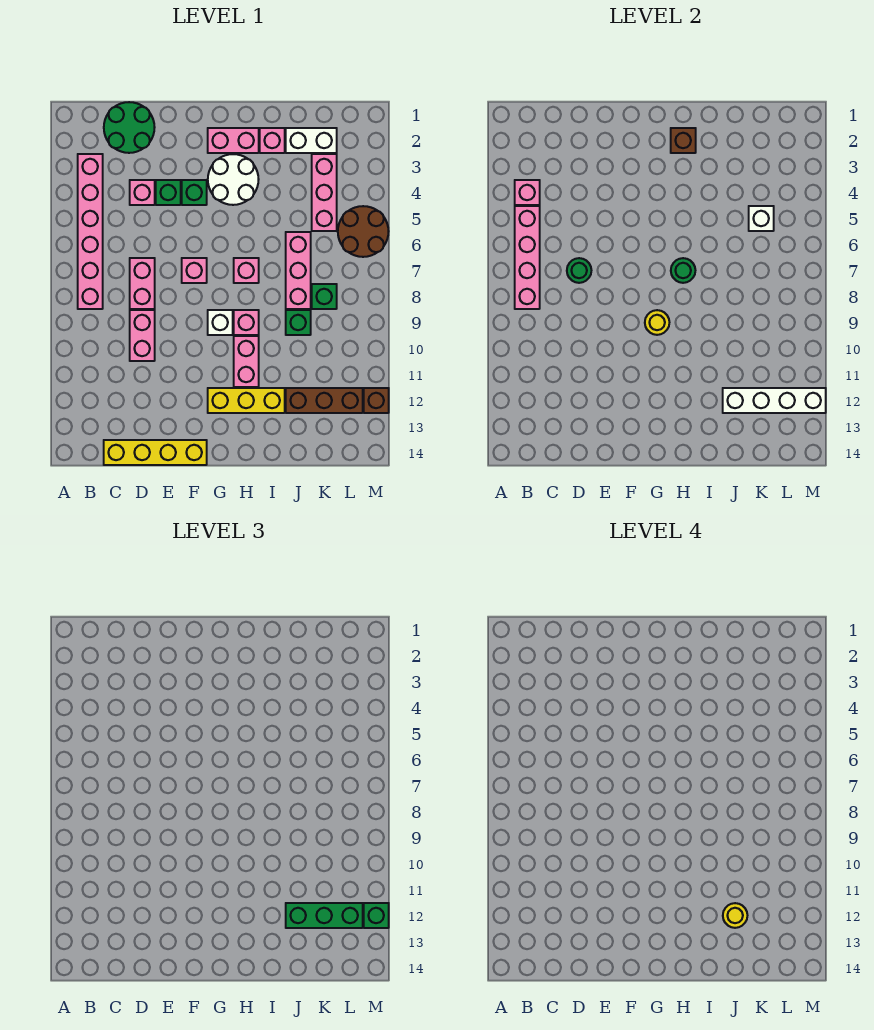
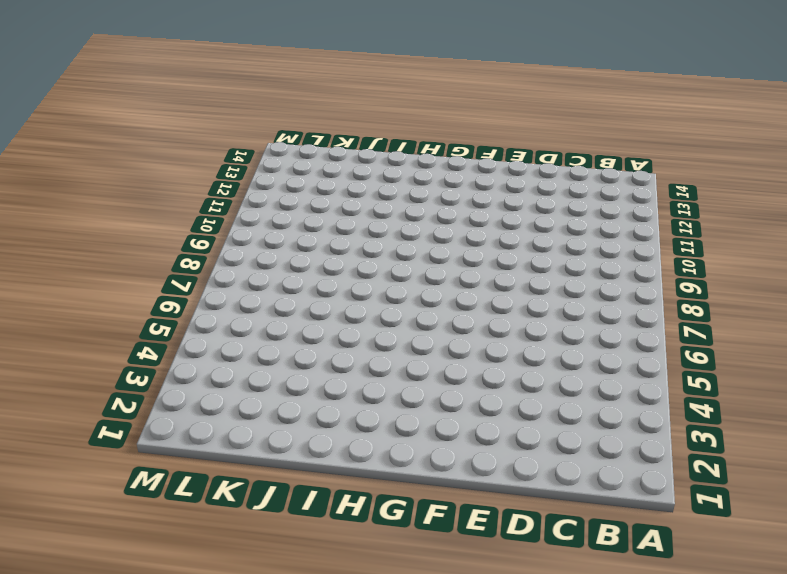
none -> pink brick B3:B8 level 1
none -> green round brick C1:D2 level 1
none -> yellow brick C14:F14 level 1
none -> pink brick D4 level 1

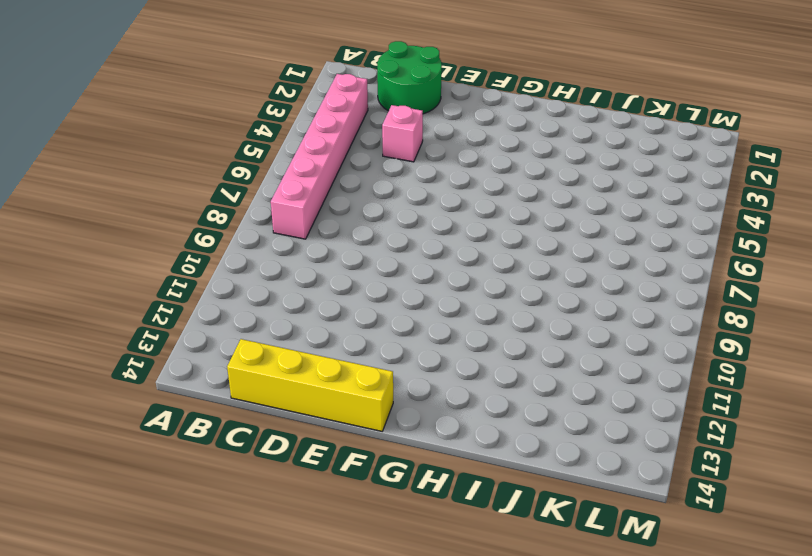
none -> pink brick D7:D8 level 1
none -> pink brick D9:D10 level 1
none -> green brick E4 level 1
none -> green brick F4 level 1

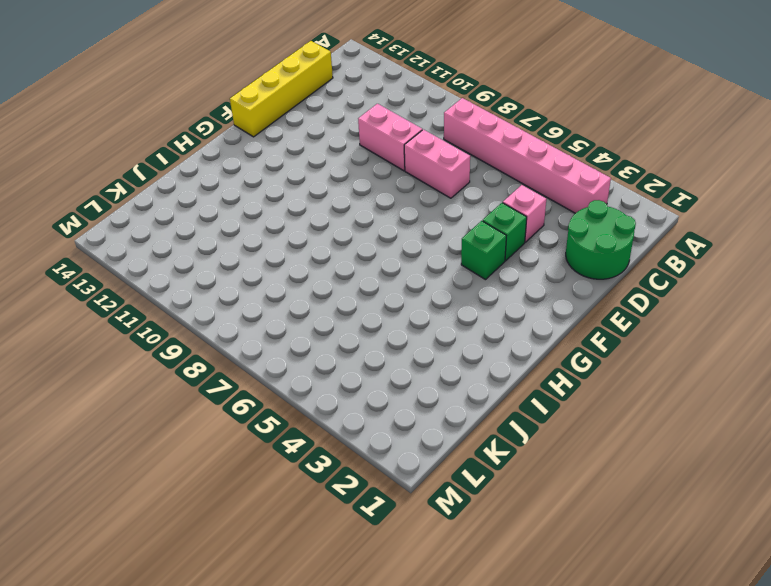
none -> pink brick F7 level 1
none -> pink brick G2:H2 level 1
none -> white round brick G3:H4 level 1
none -> white brick G9 level 1

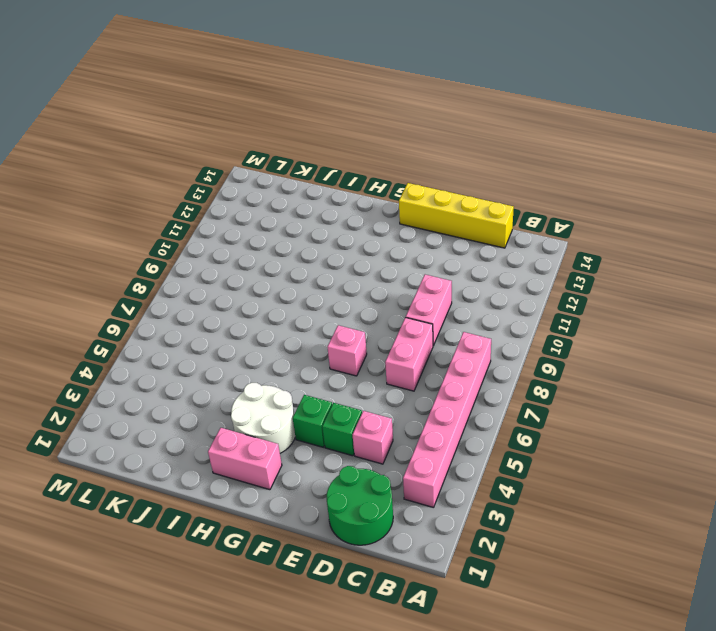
none -> white brick G9 level 1
none -> yellow brick G12:I12 level 1
none -> pink brick H7 level 1
none -> pink brick H9 level 1

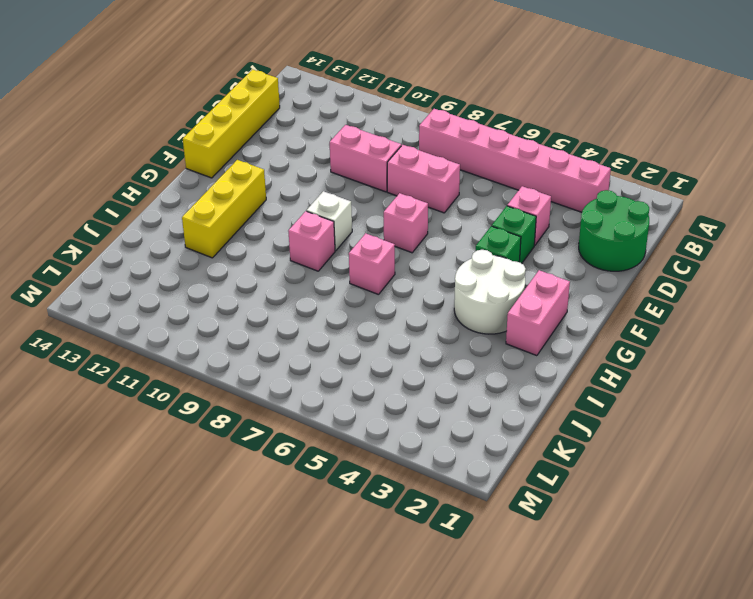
none -> pink brick H10:H11 level 1
none -> pink brick I2 level 1
none -> white brick J2:K2 level 1
none -> pink brick J6:J8 level 1

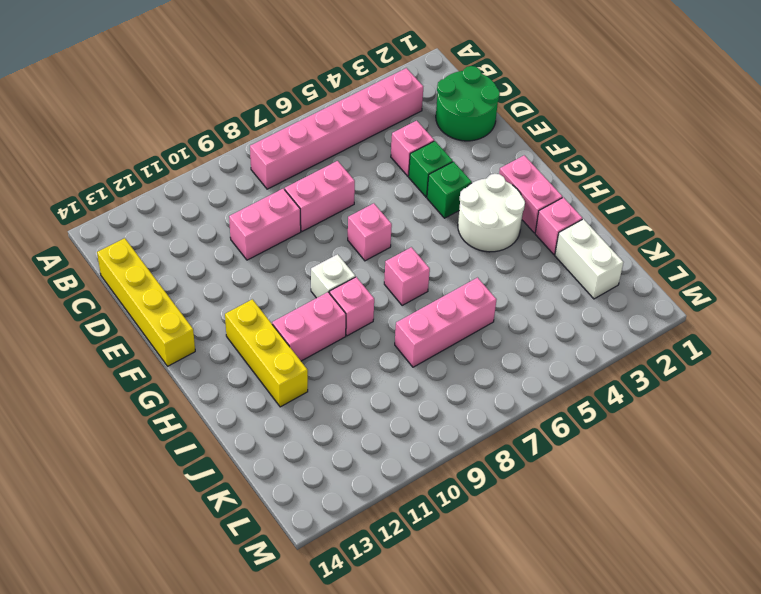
none -> green brick J9 level 1
none -> brown brick J12:L12 level 1
none -> pink brick K3:K5 level 1
none -> green brick K8 level 1

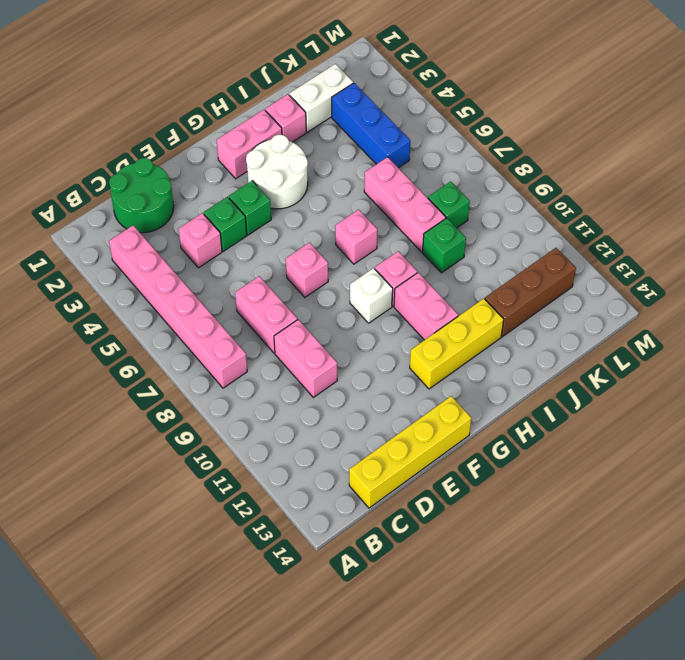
blue brick K3:K5 level 1 -> pink brick K3:K5 level 1
none -> brown round brick L5:M6 level 1
none -> brown brick M12 level 1
none -> pink brick B4 level 2
none -> pink brick B5:B8 level 2

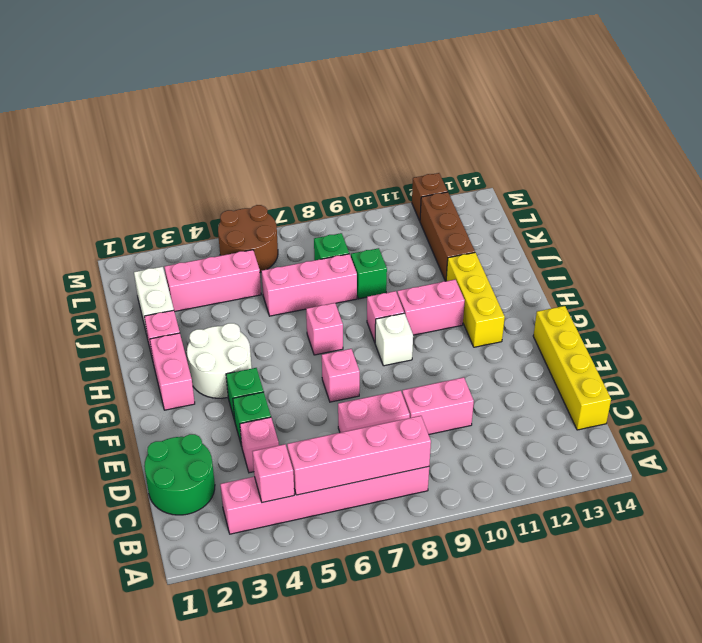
none -> green round brick D7 level 2
none -> yellow round brick G9 level 2
none -> brown brick H2 level 2
none -> green round brick H7 level 2

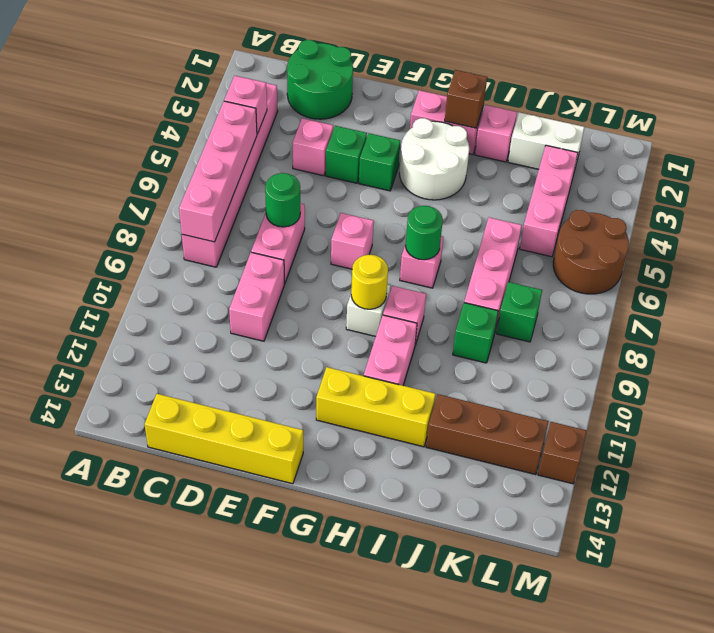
none -> white brick J12:M12 level 2
none -> white brick K5 level 2
none -> green brick J12:L12 level 3
none -> green brick M12 level 3

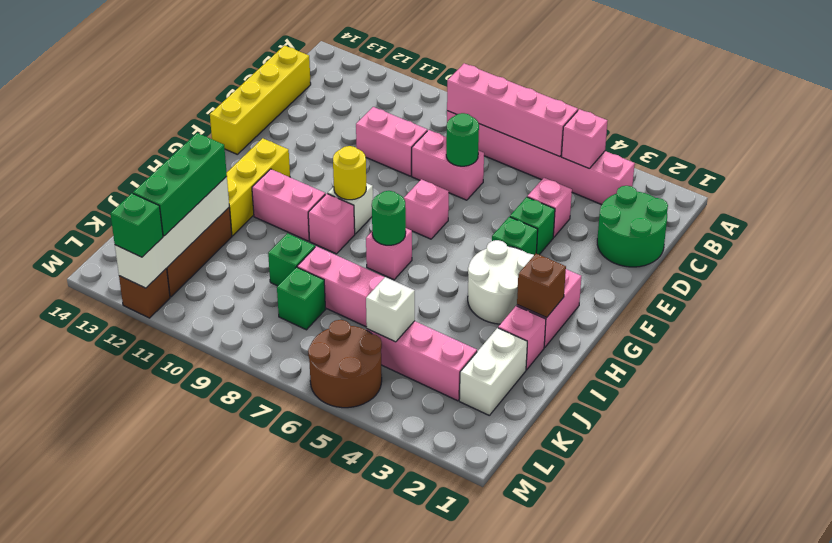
none -> yellow round brick J12 level 4

